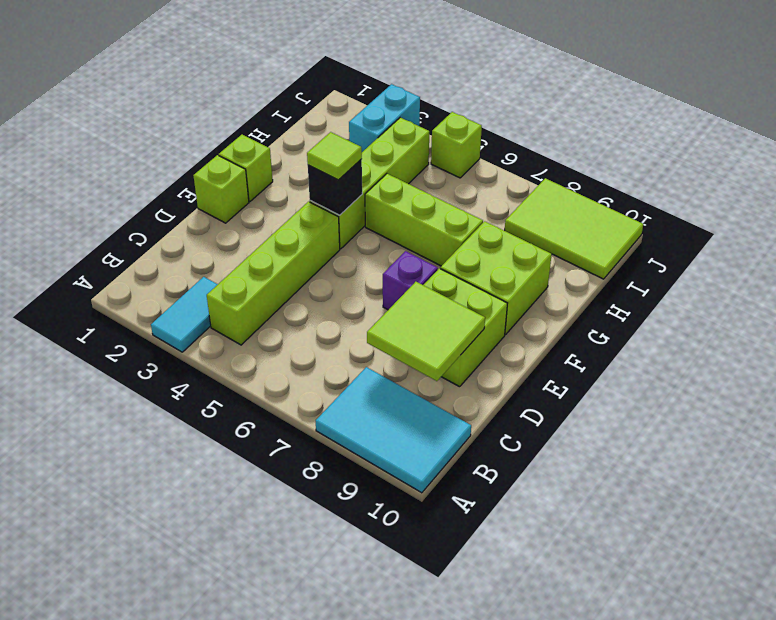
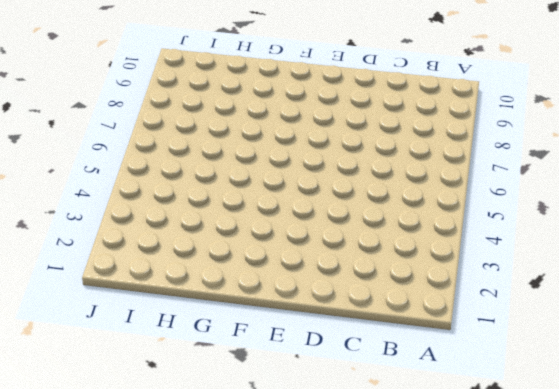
none -> cyan tile A3:B3 level 1
none -> cyan tile A8:B10 level 1
none -> lime brick B4:E4 level 1

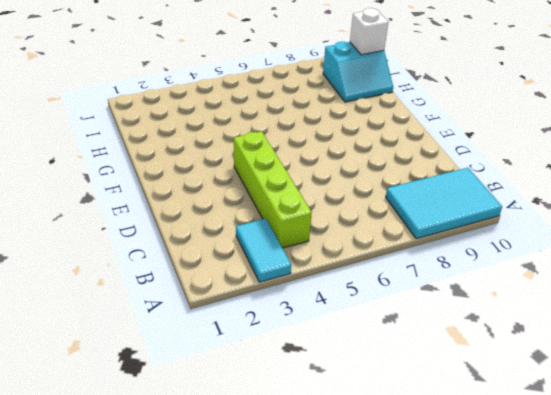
cyan slope H9:I10 level 1 top I -> lime tile I8:J10 level 1
white brick I10 level 2 -> none
none -> lime brick D8:E9 level 1
none -> lime brick E1 level 1
none -> purple brick E7 level 1

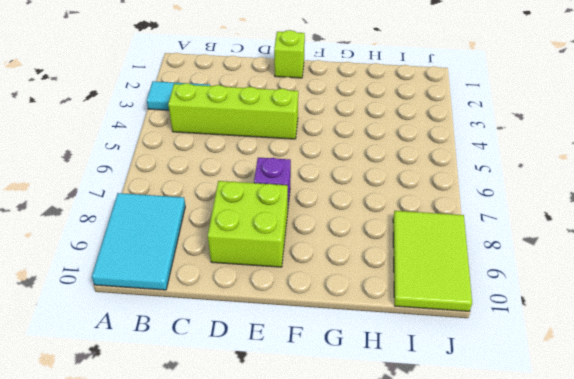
none -> lime brick F1 level 1
none -> lime brick F4:I4 level 1
none -> lime brick F8:G9 level 1

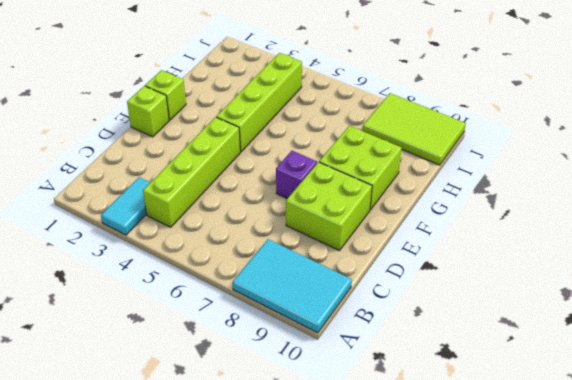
none -> lime brick G5:G7 level 1
none -> cyan brick I3:J3 level 1
none -> lime brick J5 level 1

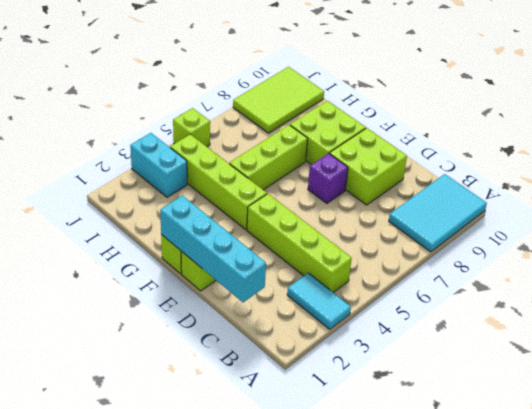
cyan brick C1:F1 level 2 -> none
none -> lime tile C8:D9 level 2
none -> black brick F4 level 2
none -> lime tile F4 level 3

